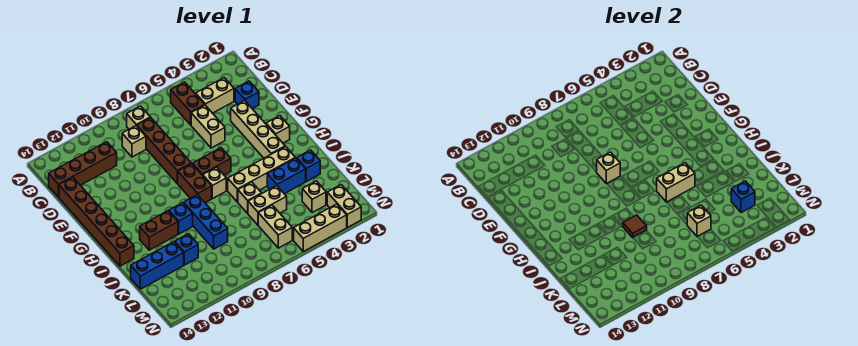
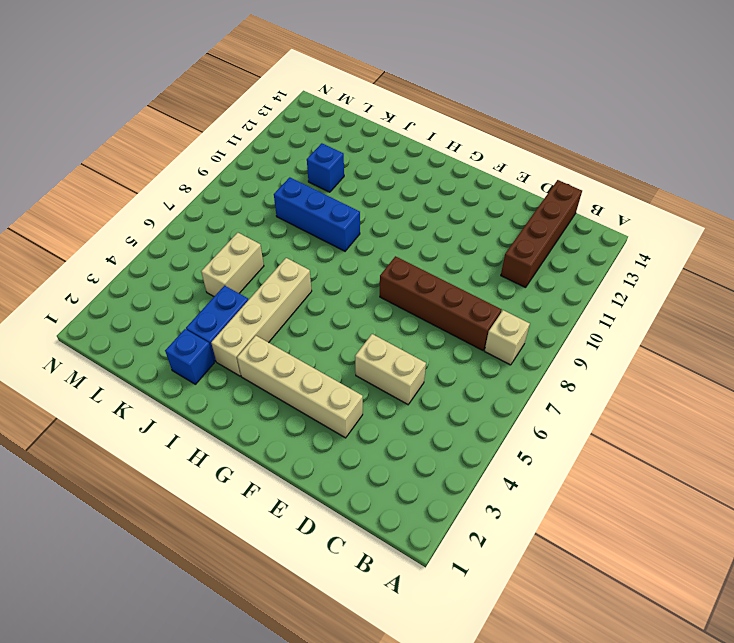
none -> brown brick B5:C5 level 1
none -> tan brick C3:C4 level 1
none -> tan brick C9 level 1
none -> blue brick D2 level 1

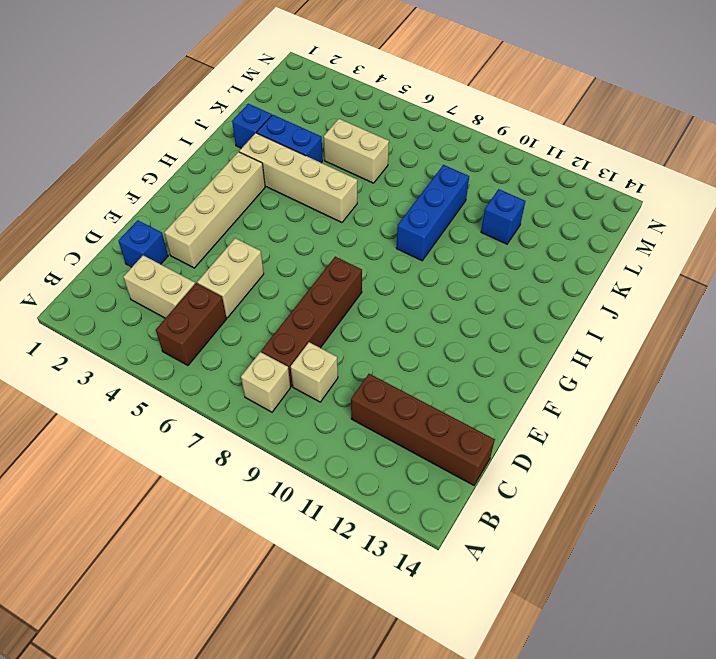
none -> brown brick D14:I14 level 1
none -> tan brick G2 level 1
none -> brown brick G6:G7 level 1
none -> brown brick G8:H8 level 1

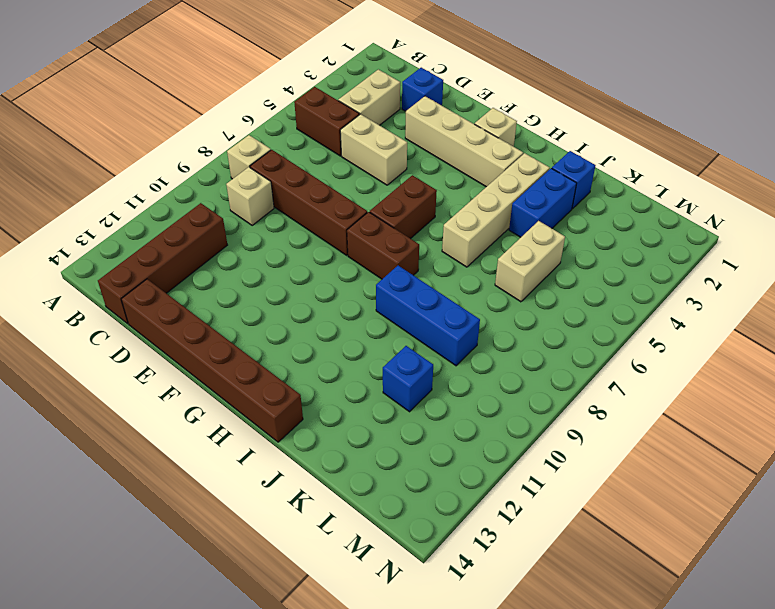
none -> tan brick H7 level 1
none -> blue brick I10 level 1
none -> brown brick I11:I12 level 1
none -> tan brick J6 level 1

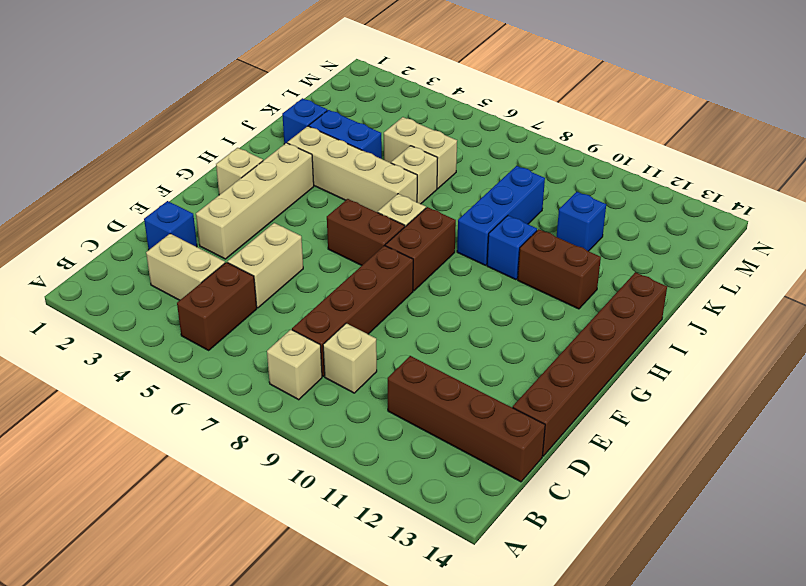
none -> blue brick K12:K14 level 1
none -> tan brick L3 level 1
none -> tan brick L6:M6 level 1
none -> tan brick M2:N2 level 1

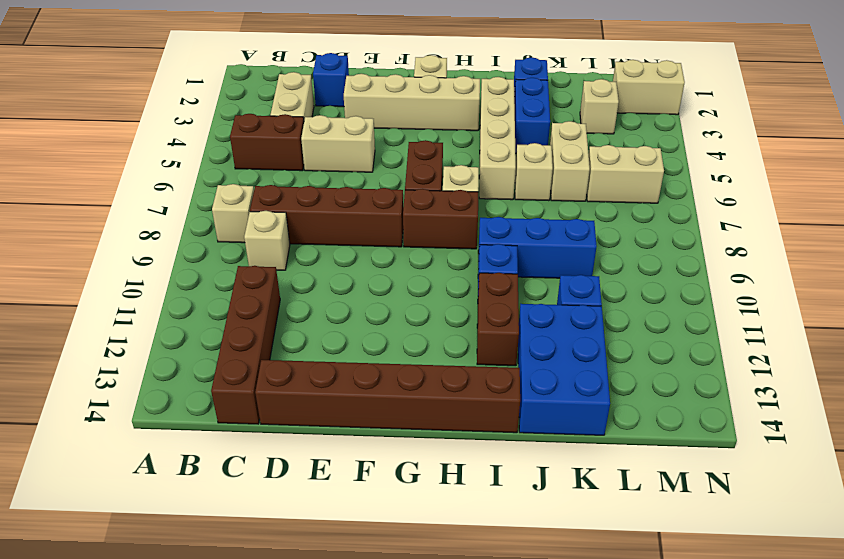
blue brick J12:K14 level 1 -> blue brick K12:K14 level 1
none -> tan brick N3:N5 level 1
none -> tan brick F8 level 2
none -> tan brick I5:I6 level 2
none -> brown tile J9 level 2

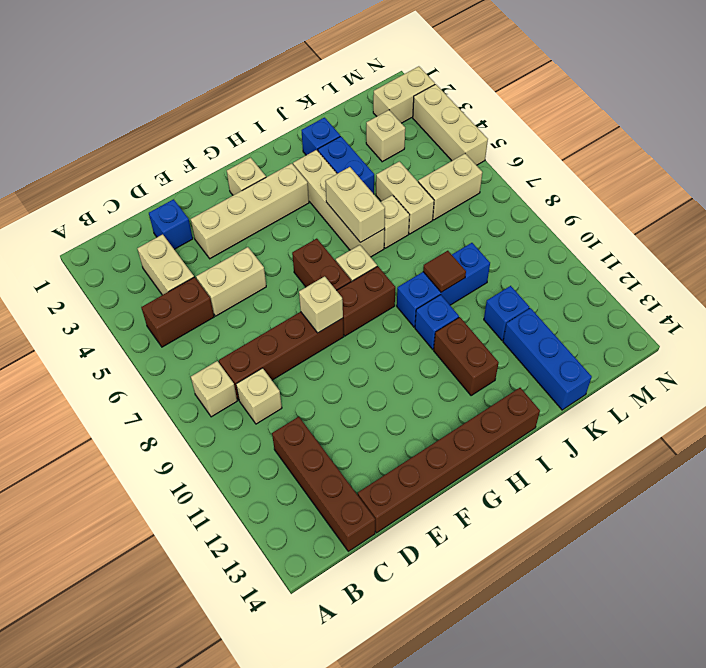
none -> blue brick L3 level 2
none -> tan brick L6 level 2

